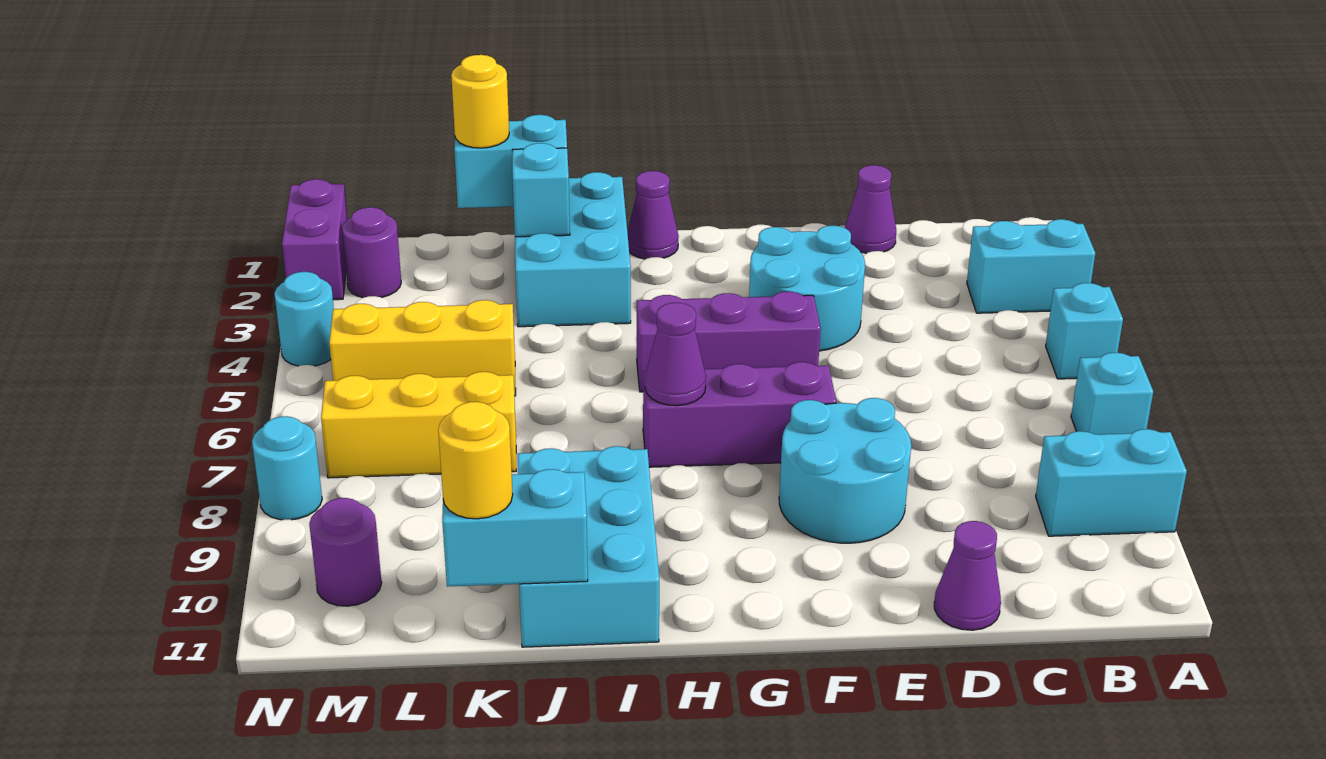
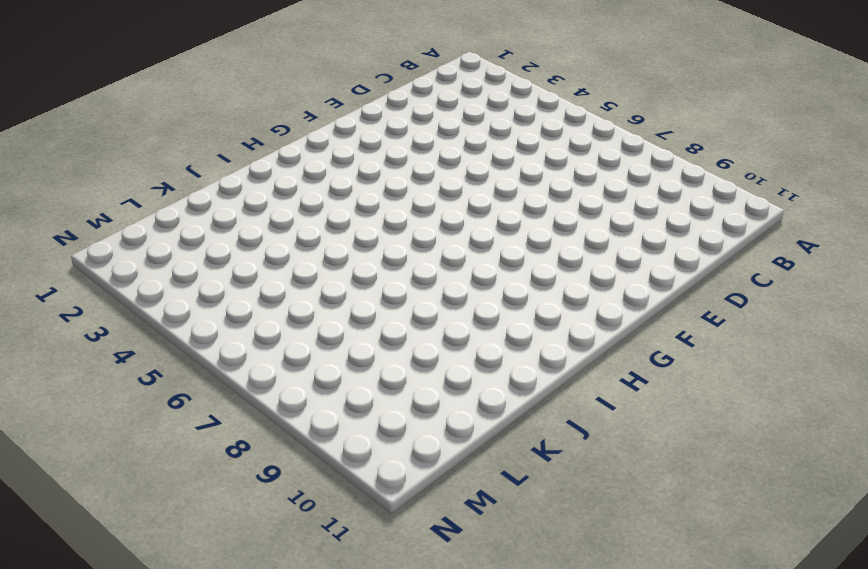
none -> cyan brick A3:B3 level 1
none -> cyan brick A5 level 1
none -> cyan brick A7 level 1

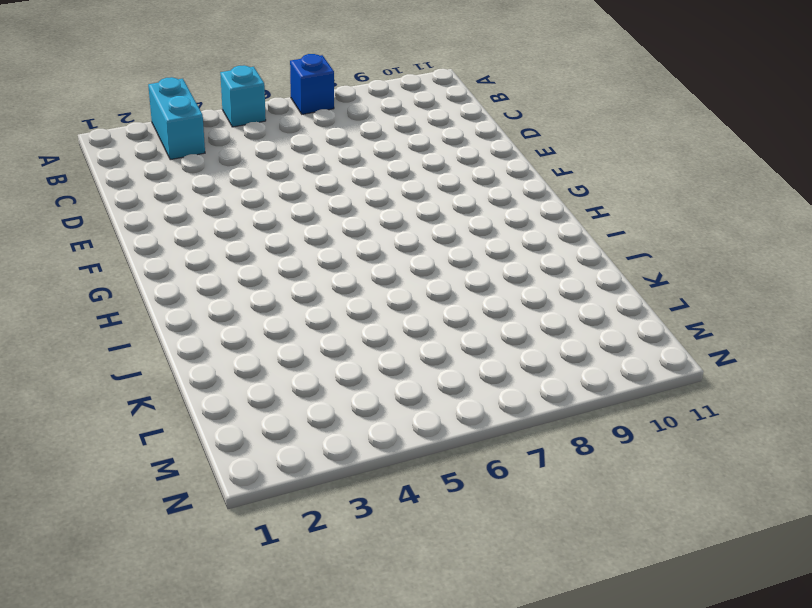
blue brick A7 level 1 -> cyan brick A7 level 1
none -> cyan brick A9:B9 level 1
none -> purple cone D1 level 1
none -> purple cone D11 level 1

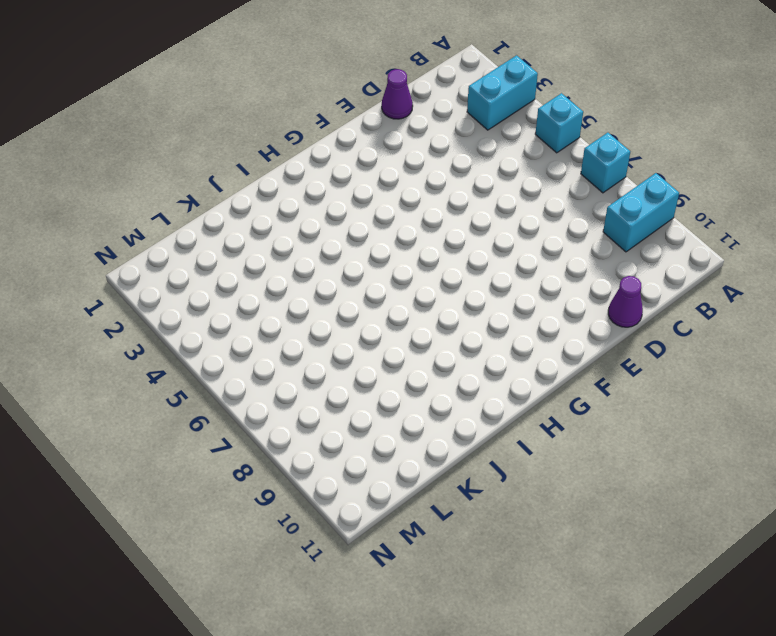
none -> cyan round brick E3:F4 level 1
none -> cyan round brick E8:F9 level 1
none -> purple brick F5:H5 level 1

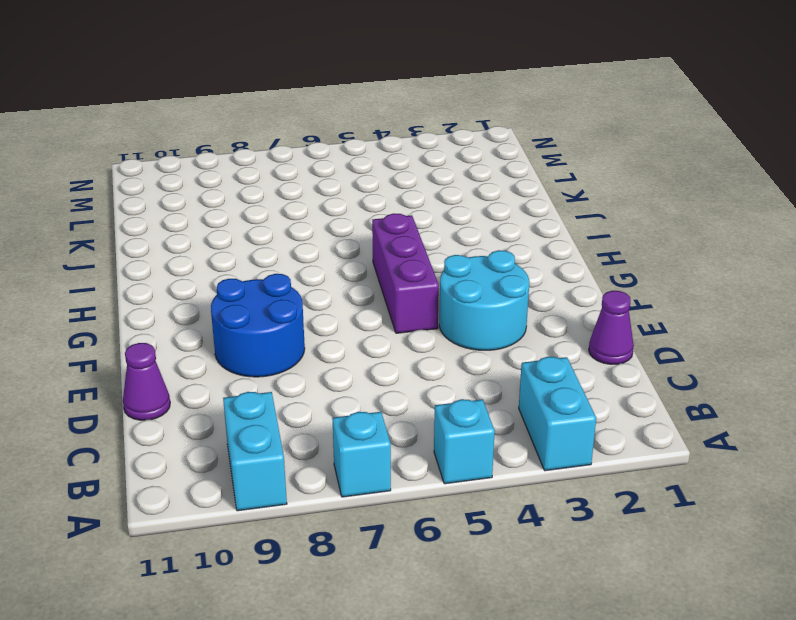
blue round brick E8:F9 level 1 -> cyan round brick E8:F9 level 1
none -> purple brick F7:H7 level 1
none -> purple cone H1 level 1
none -> cyan brick I1:J3 level 1

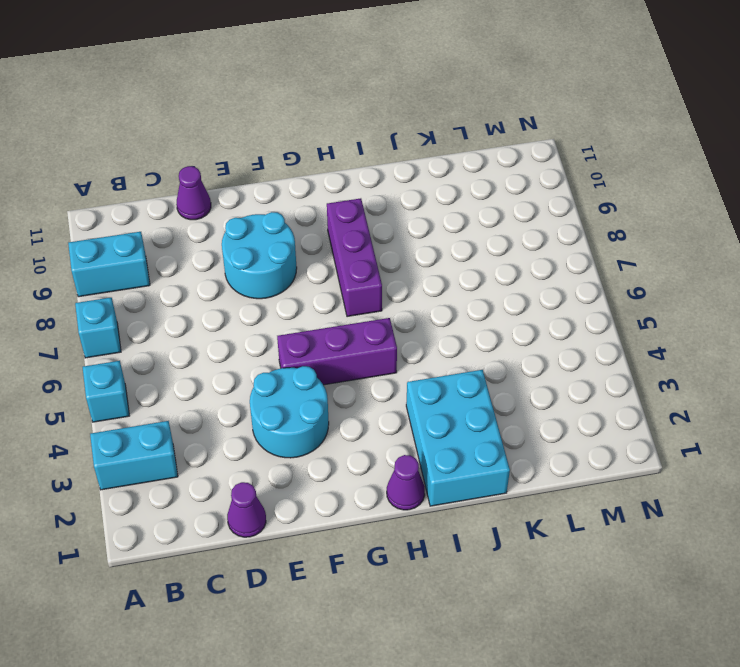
purple brick H7:H9 level 1 -> purple brick F7:H7 level 1
none -> cyan brick I9:J11 level 1
none -> yellow brick K5:M5 level 1
none -> yellow brick K7:M7 level 1

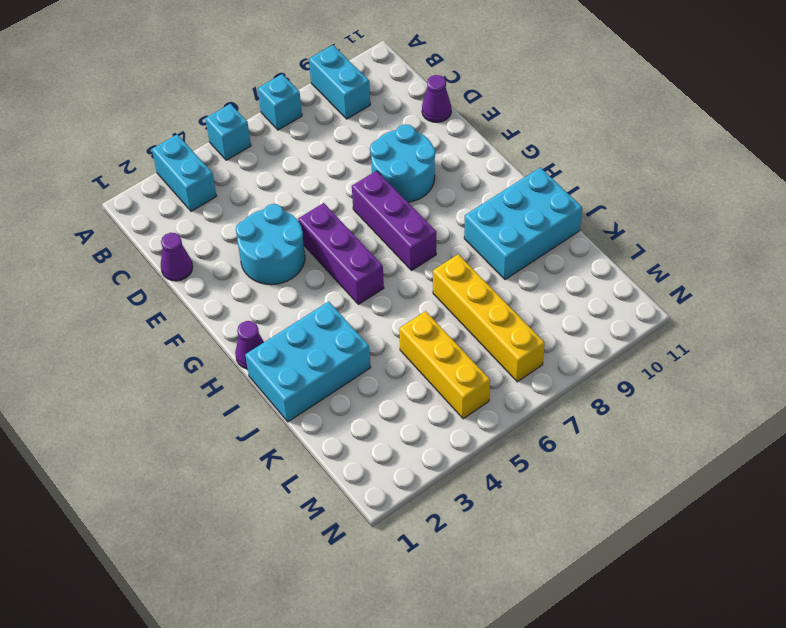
yellow brick J7:M7 level 1 -> yellow brick K7:M7 level 1
none -> purple round brick M2 level 1
none -> purple round brick M10 level 1
none -> purple brick N1:N2 level 1

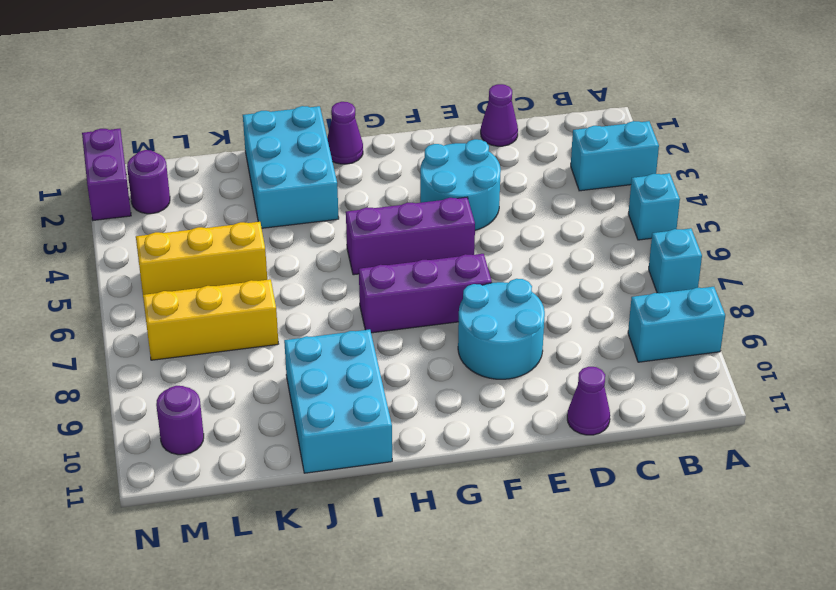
none -> cyan round brick N4 level 1
none -> cyan round brick N8 level 1
none -> purple cone H7 level 2

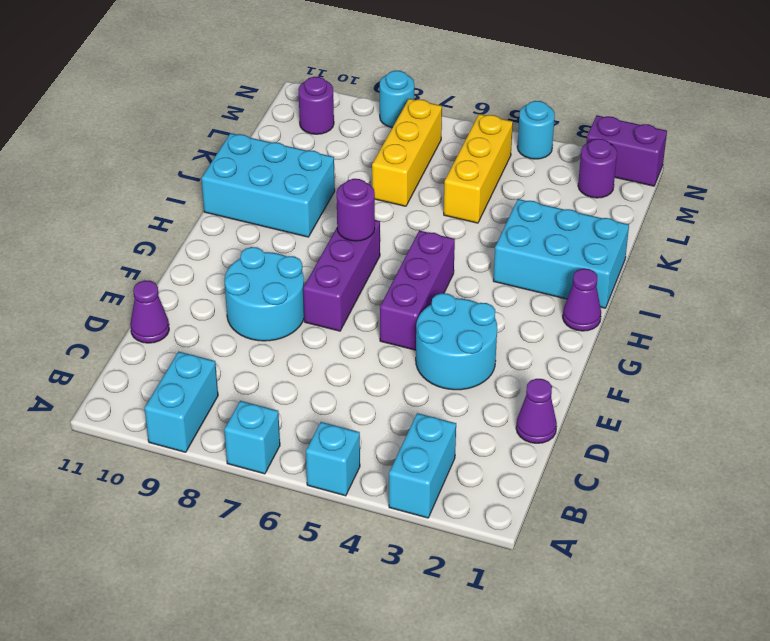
purple round brick H7 level 2 -> purple cone H7 level 2
none -> cyan brick J1:K1 level 2
none -> cyan brick J2 level 2
none -> cyan brick J11:K11 level 2

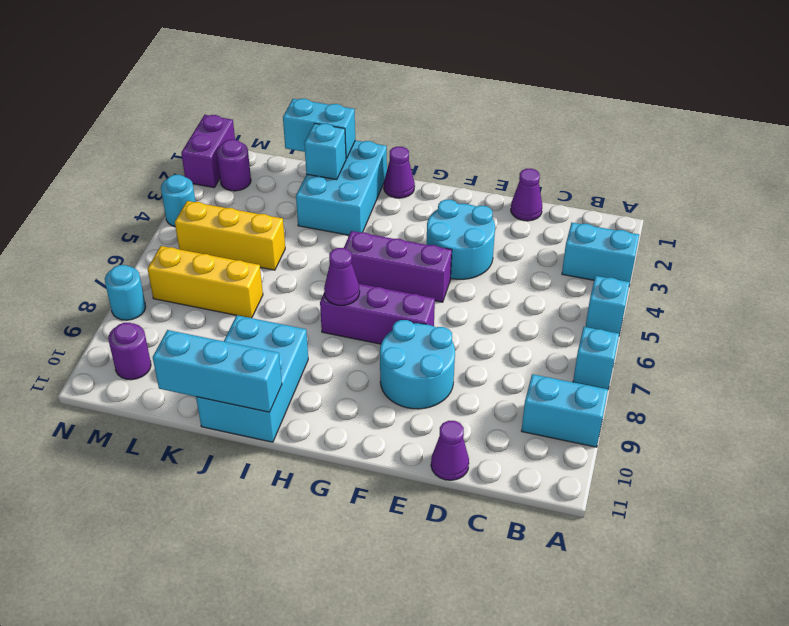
cyan brick I11:K11 level 2 -> cyan brick J11:K11 level 2
none -> yellow round brick K1 level 3
none -> yellow round brick K11 level 3

